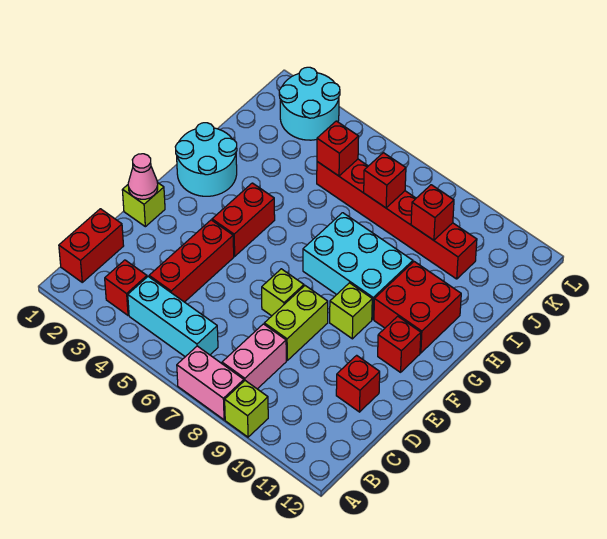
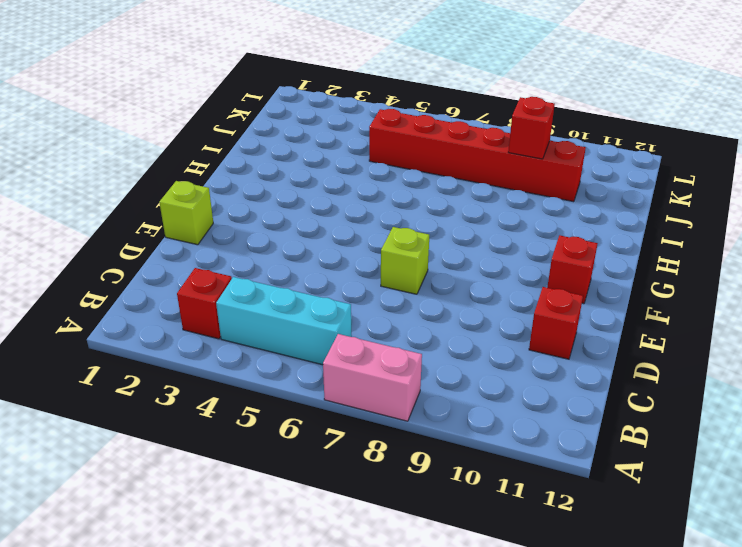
none -> lime brick A9 level 1
none -> red brick B1:C1 level 1
none -> pink brick B8:C8 level 1

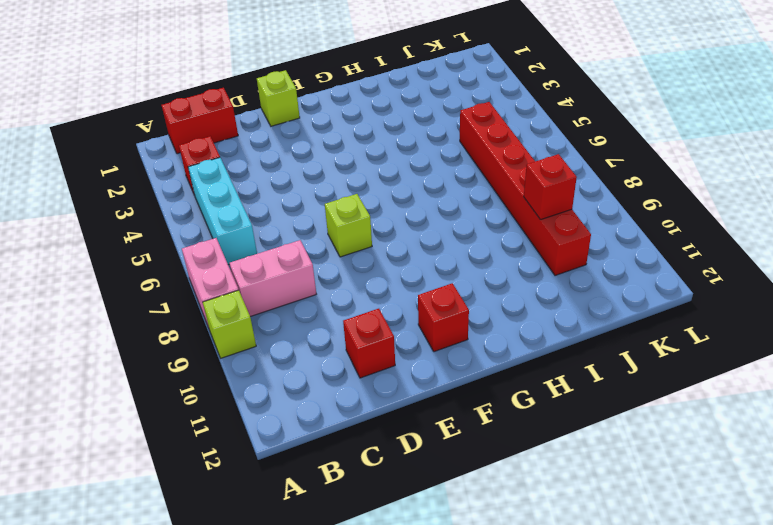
none -> red brick C4:E4 level 1
none -> lime brick D8:E8 level 1
none -> red brick F4:G4 level 1

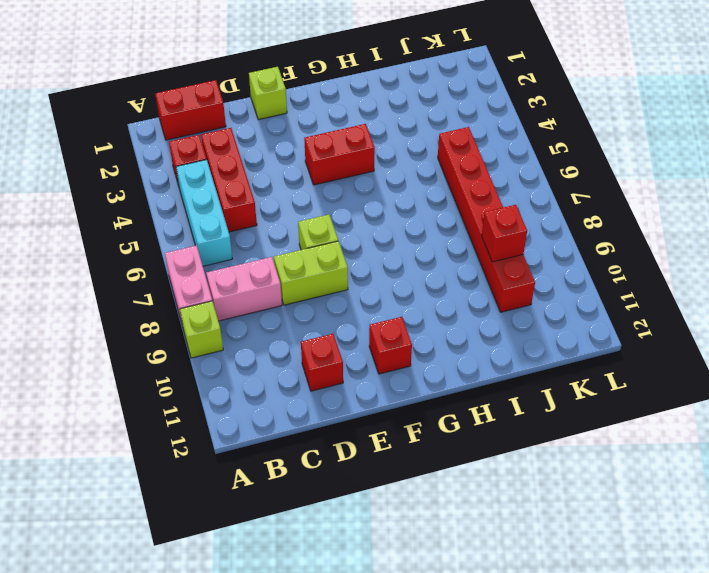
red brick C3:C5 level 1 -> red brick C4:E4 level 1
none -> lime brick F9 level 1
none -> cyan round brick G1:H2 level 1
none -> cyan brick G7:H9 level 1

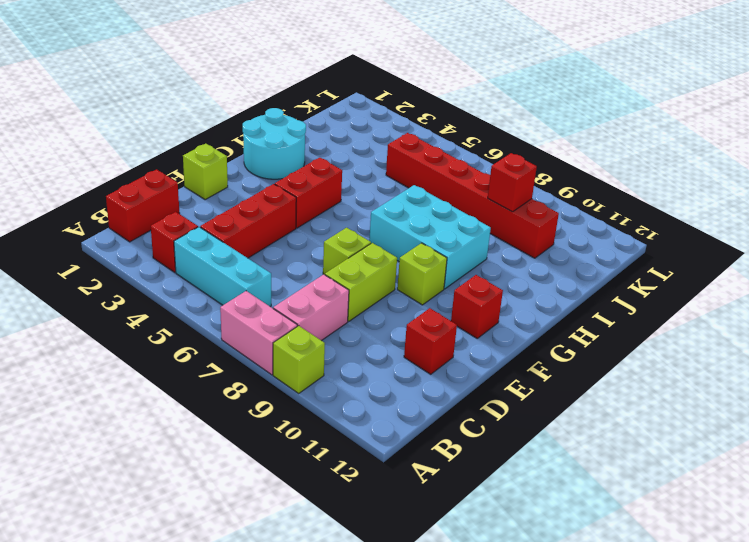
none -> red brick G10:H11 level 1
none -> cyan round brick K2:L3 level 1
none -> pink cone E1 level 2

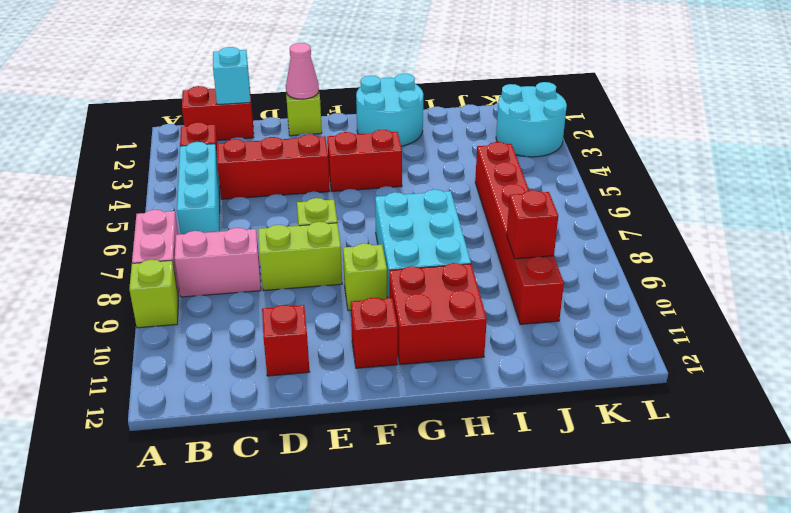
cyan brick C1 level 2 -> none
none -> red brick J5 level 2
none -> red brick J7 level 2

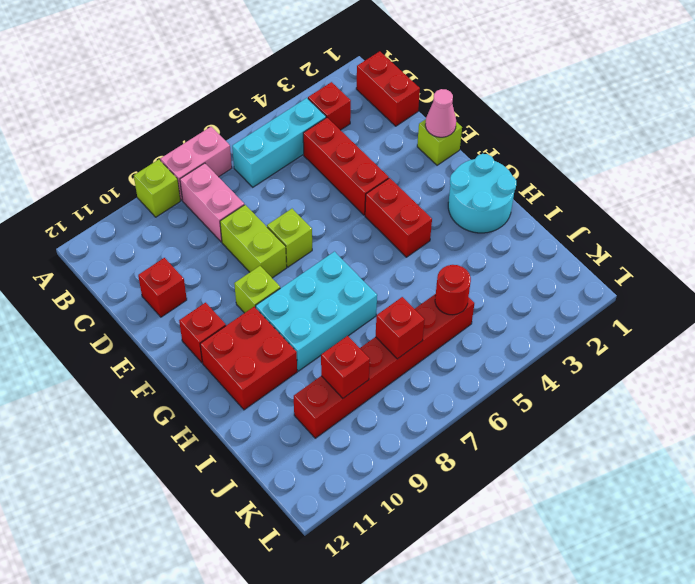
red round brick J5 level 2 -> red brick J5 level 2
none -> cyan round brick K2:L3 level 1

